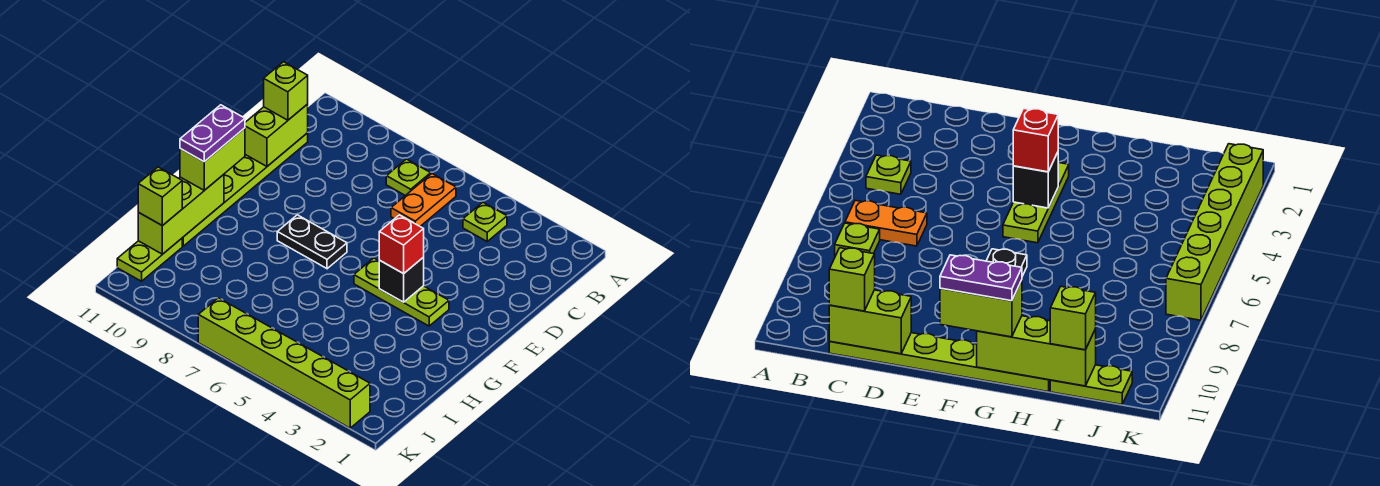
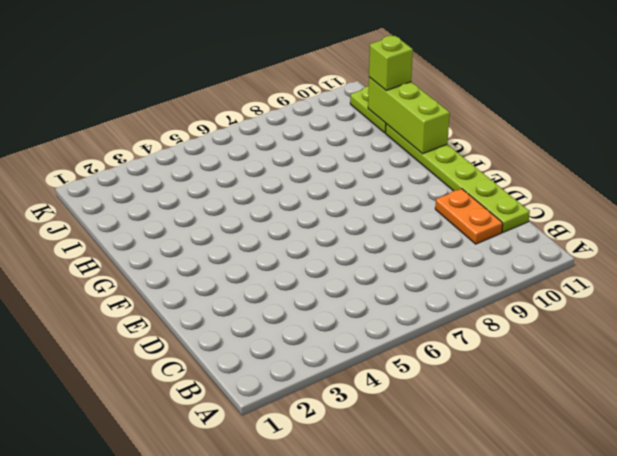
orange plate C10:D10 level 1 -> orange plate B6:C6 level 1
none -> lime plate B4 level 1
none -> lime plate B7 level 1
none -> lime plate F3:F5 level 1

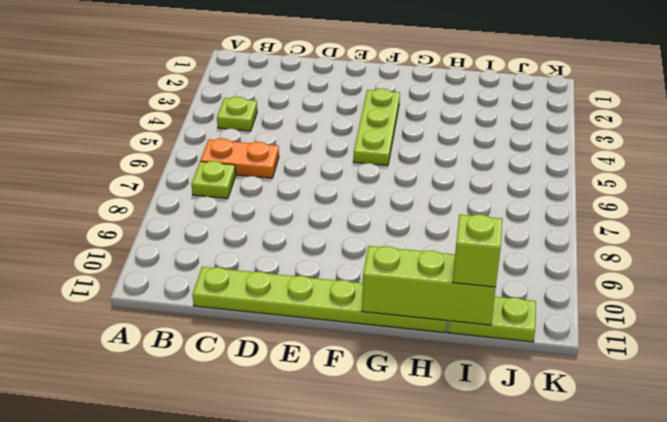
none -> black plate F7:F8 level 1
none -> lime brick K2:K7 level 1
none -> lime brick C11:D11 level 2

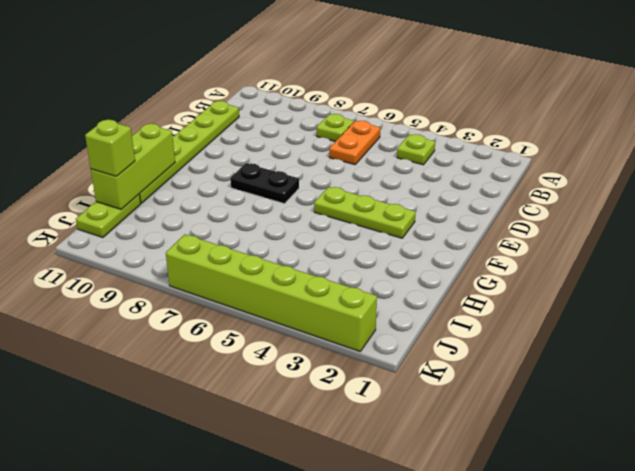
none -> lime brick C11:D11 level 2
none -> black brick F4 level 2
none -> lime brick C11 level 3

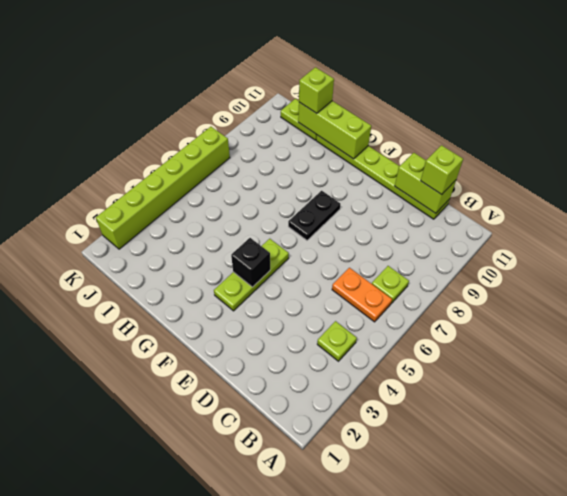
none -> red brick F4 level 3
none -> lime brick F11:G11 level 3
none -> purple plate F11:G11 level 4

